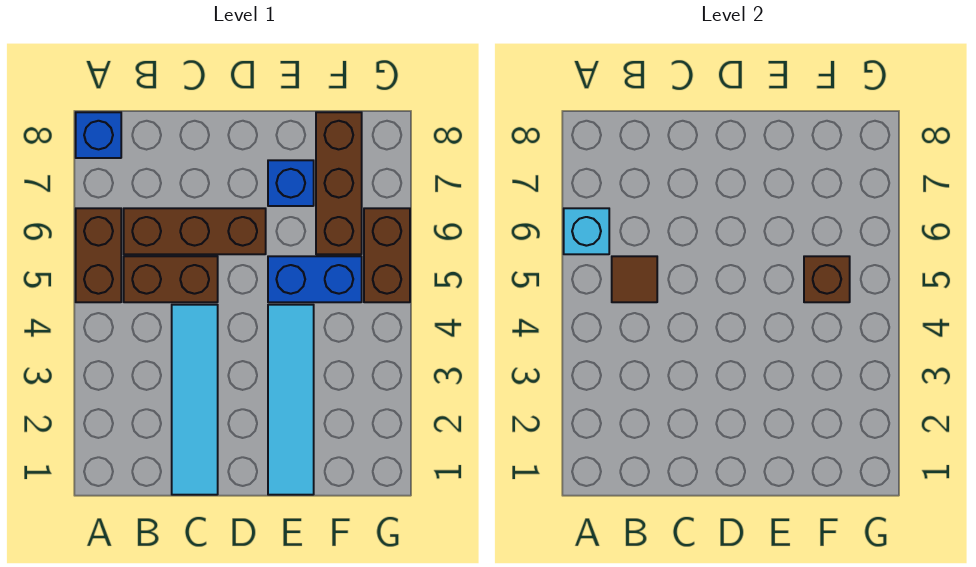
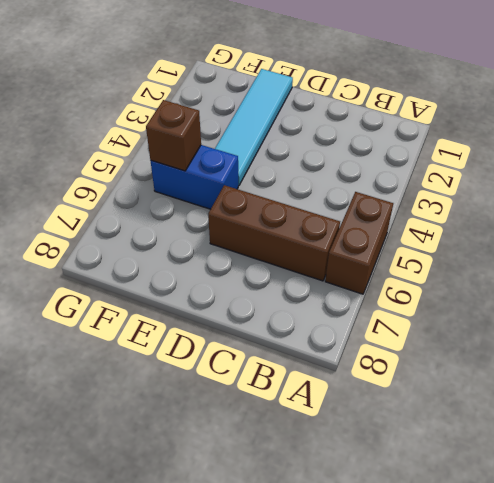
none -> blue brick A8 level 1
none -> brown brick B5:C5 level 1
none -> cyan tile C1:C4 level 1

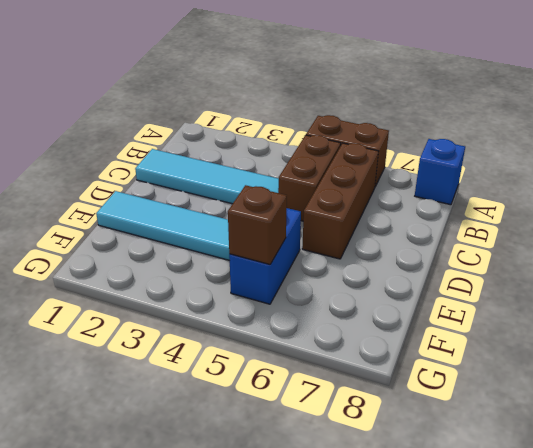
none -> blue brick E7 level 1
none -> brown brick F6:F8 level 1
none -> brown brick G5:G6 level 1

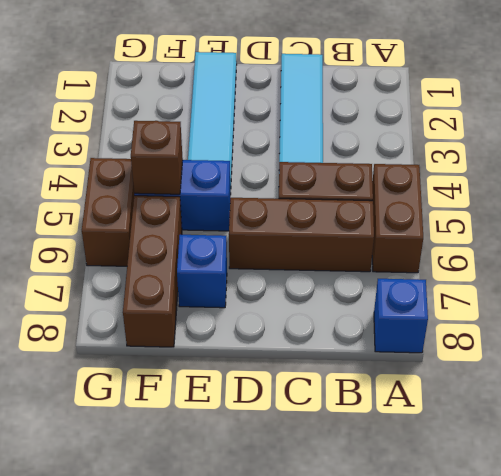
none -> cyan brick A6 level 2
none -> brown tile B5 level 2

